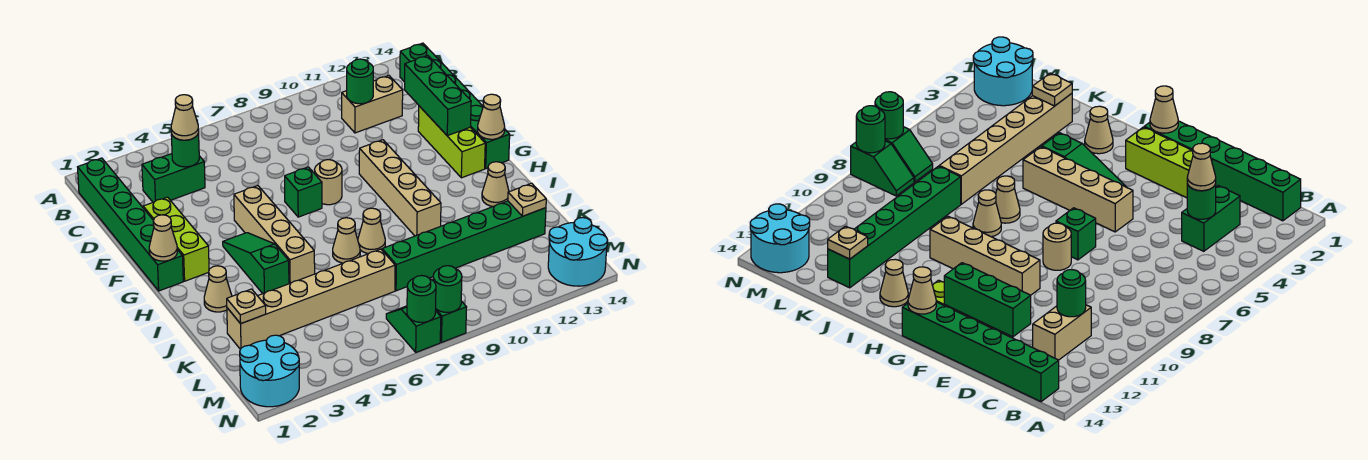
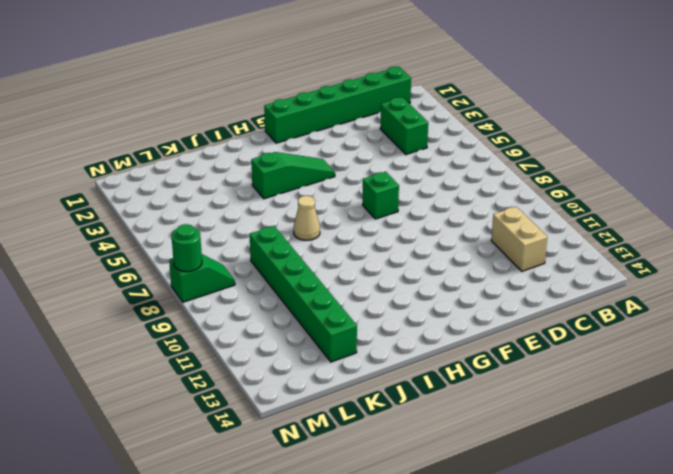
none -> green brick B14:G14 level 1
none -> lime brick E2:G2 level 1
none -> lime brick E13:G13 level 1
none -> tan brick F5:I5 level 1

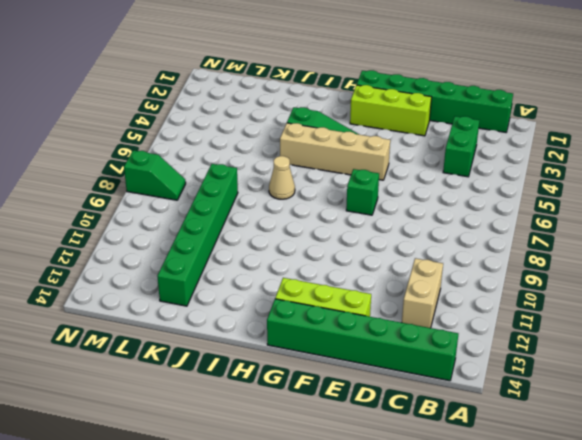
none -> tan round brick F8 level 1
none -> tan brick F10:I10 level 1
none -> tan cone I2 level 1
none -> tan cone I8 level 1

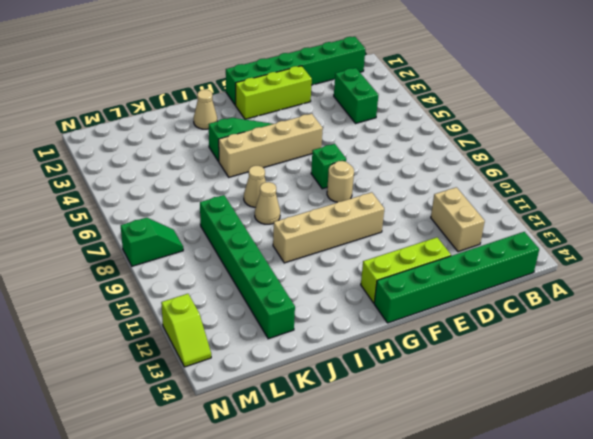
lime slope N12:N13 level 1 top 12 -> cyan round brick M13:N14 level 1
none -> tan cone I13 level 1
none -> tan brick K2:K7 level 1
none -> cyan round brick M1:N2 level 1
none -> green slope M7:N7 level 1 top N

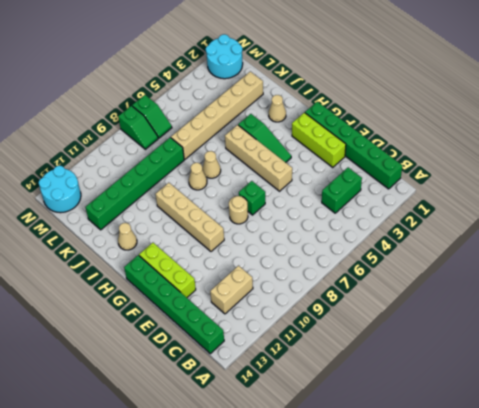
none -> green round brick C4 level 2
none -> green round brick C11 level 2
none -> green brick D13:F13 level 2
none -> tan cone G1 level 2

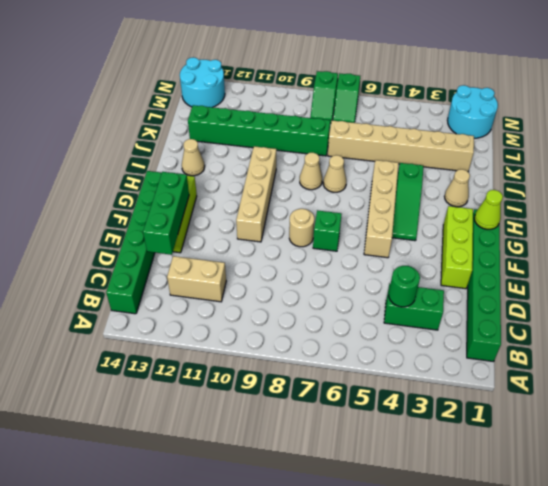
lime cone G1 level 2 -> tan cone G1 level 2
none -> green round brick C11 level 2
none -> tan cone G14 level 2
none -> tan plate K2 level 2
none -> tan plate K13 level 2

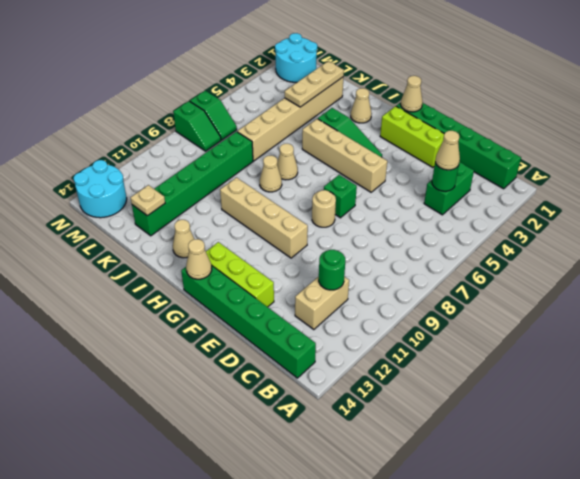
tan plate K2:K4 level 2 -> tan plate K2 level 2
none -> green brick D13:F13 level 2
none -> green round brick N7 level 2
none -> green round brick N8 level 2

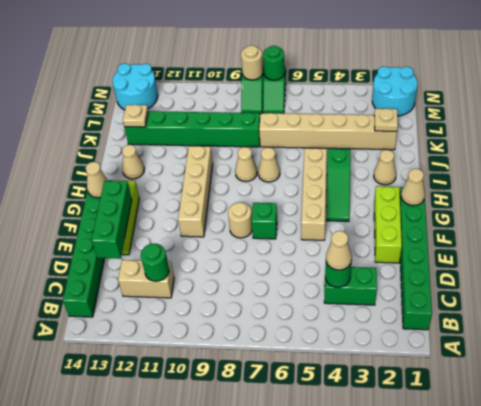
tan round brick N8 level 2 -> green round brick N8 level 2

